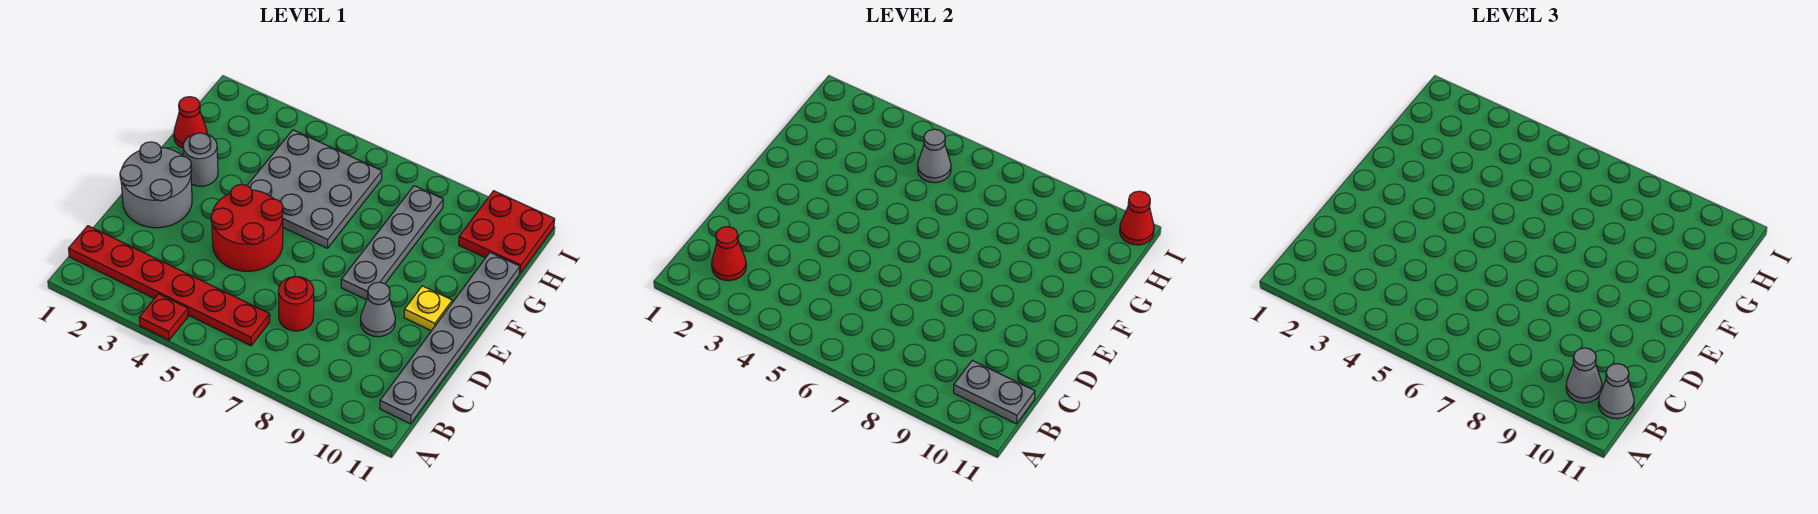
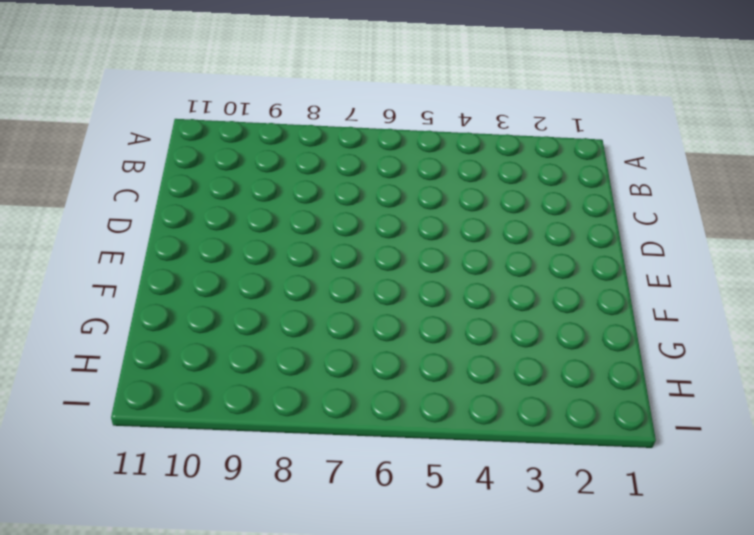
none -> red plate A4 level 1
none -> red plate B1:B6 level 1
none -> grey plate B11:G11 level 1

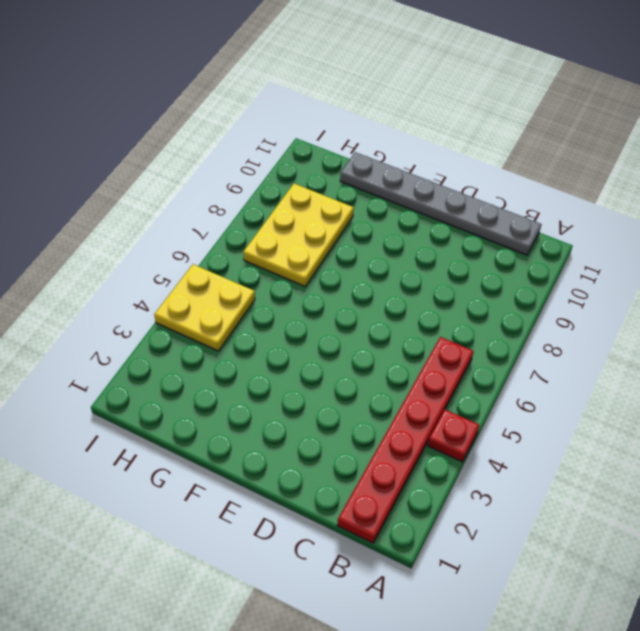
yellow plate G7:H9 level 1 -> grey plate E8:H8 level 1
yellow plate H4:I5 level 1 -> grey plate F4:H6 level 1
none -> red round brick C7 level 1
none -> grey round brick D1:E2 level 1
none -> red round brick D4:E5 level 1

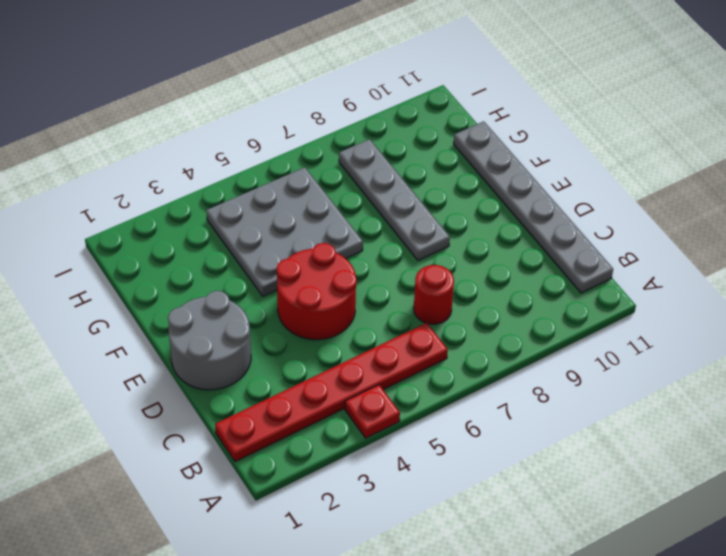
none -> grey cone D9 level 1
none -> yellow plate E10 level 1
none -> grey round brick F2 level 1

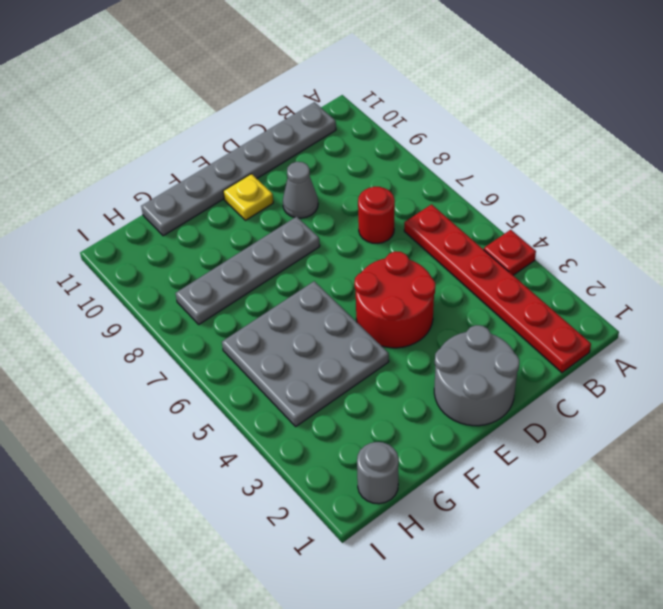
grey round brick H1 level 1 -> grey round brick F2 level 1
none -> red cone G1 level 1
none -> red plate H10:I11 level 1
none -> red cone B2 level 2

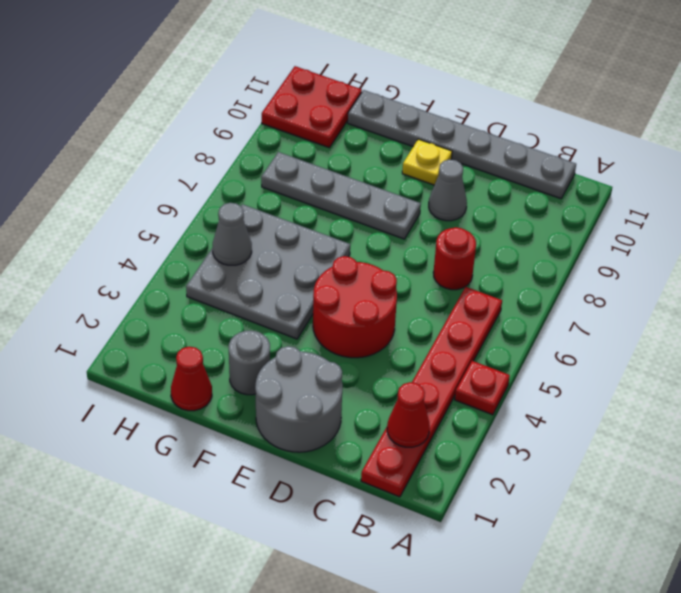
none -> grey plate B10:B11 level 2
none -> red cone I11 level 2
none -> grey cone B10 level 3

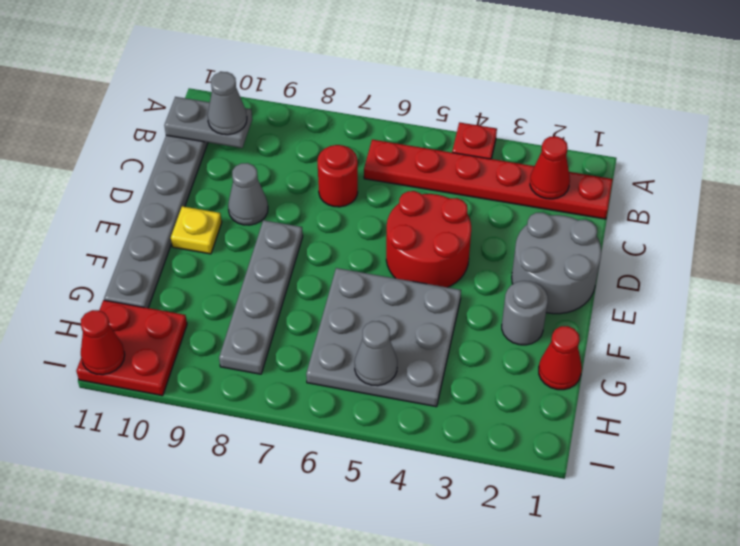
none -> grey cone B11 level 3

